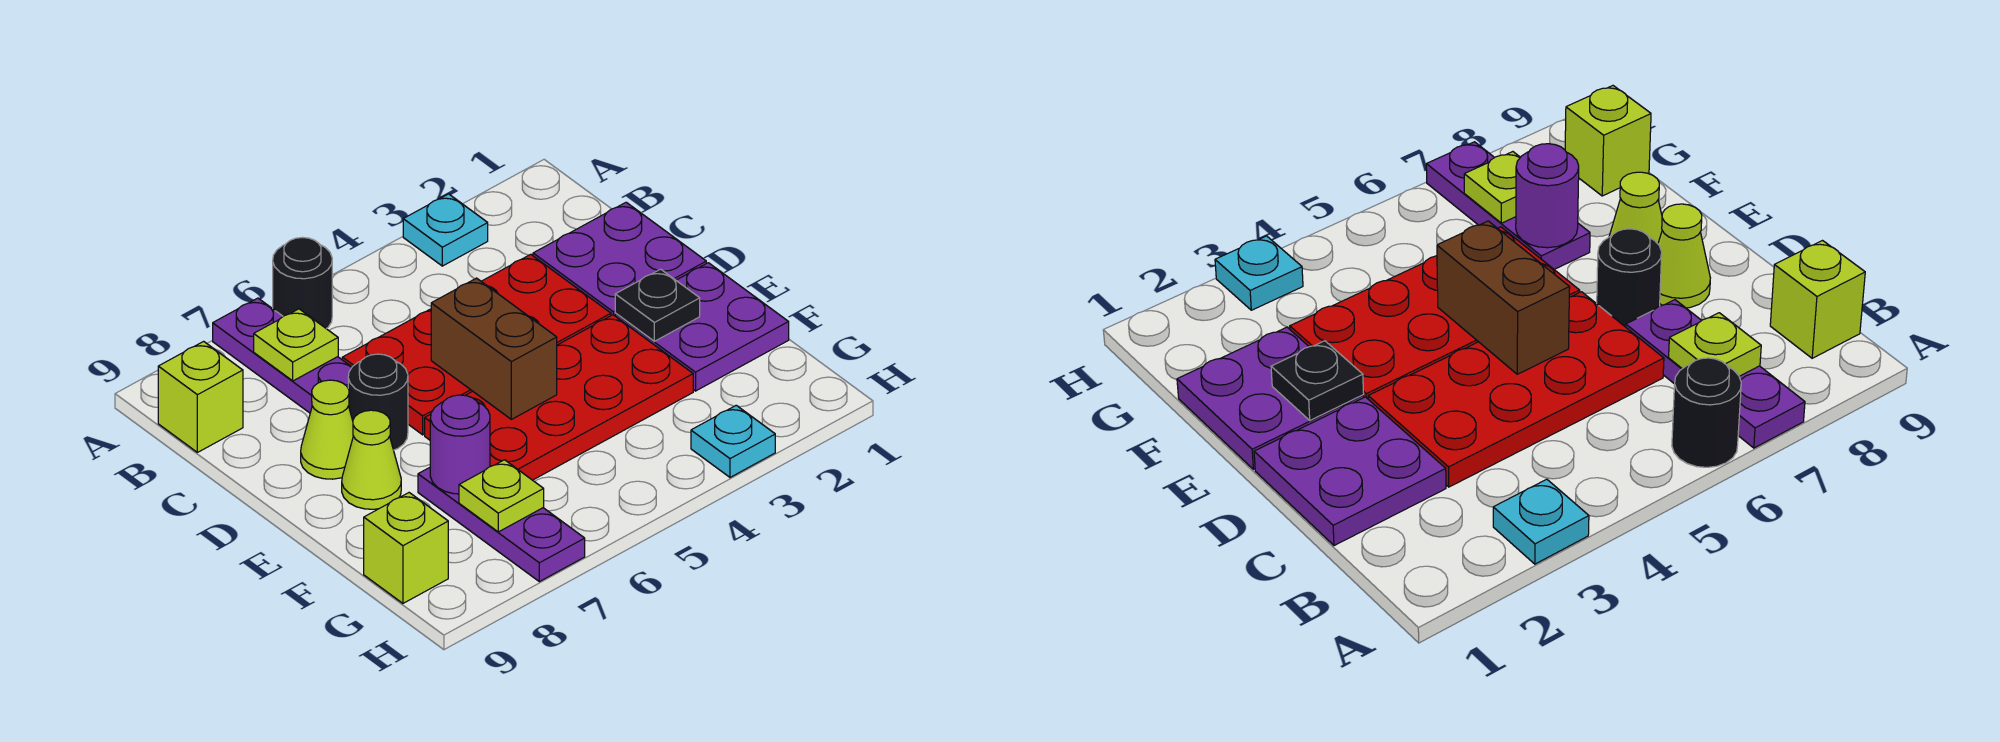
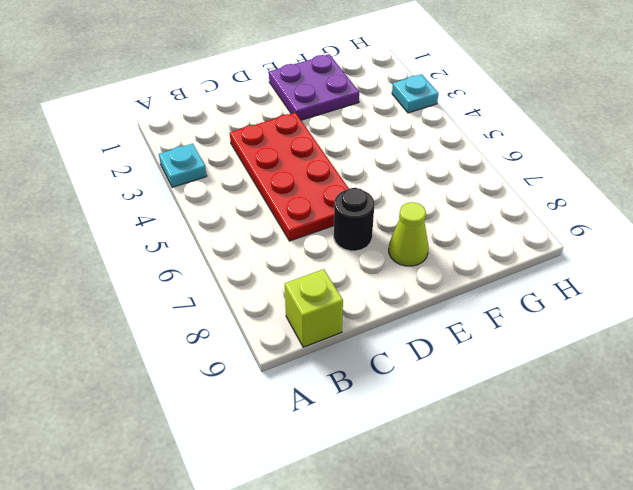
none -> black round brick A6 level 1
none -> purple plate A7:C7 level 1
none -> purple plate C1:D2 level 1

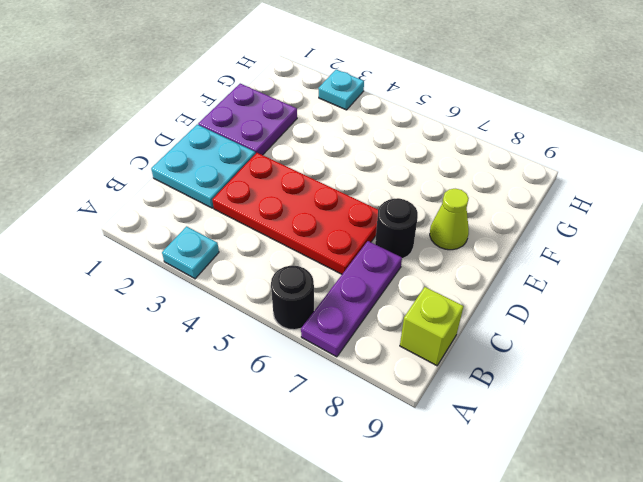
cyan plate C1:D2 level 1 -> purple plate C1:D2 level 1
none -> lime cone D8 level 1
none -> red plate E3:F6 level 1
none -> purple plate F7:H7 level 1

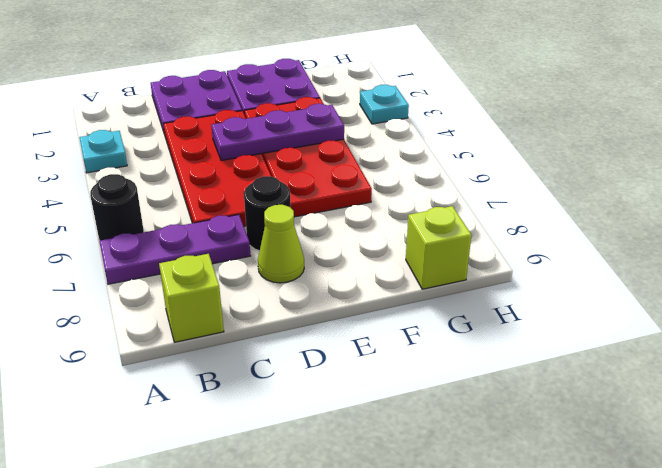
purple plate D4:F4 level 2 -> purple plate F7:H7 level 1
none -> lime cone E8 level 1
none -> lime plate B7 level 2
none -> brown brick D5:E5 level 2

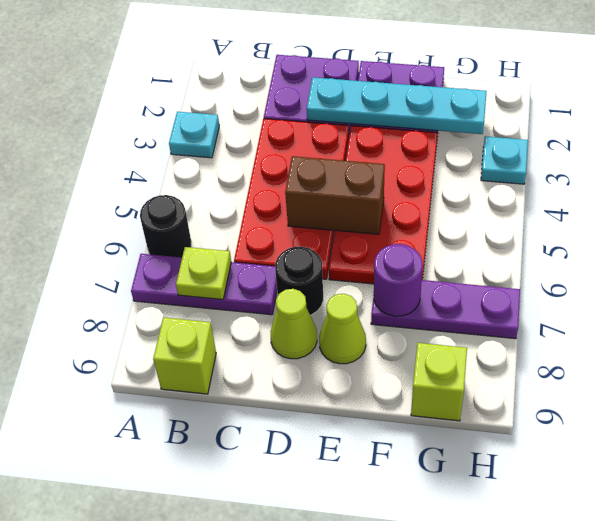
cyan plate D2:G2 level 2 -> black plate E2 level 2
none -> lime plate G7 level 2

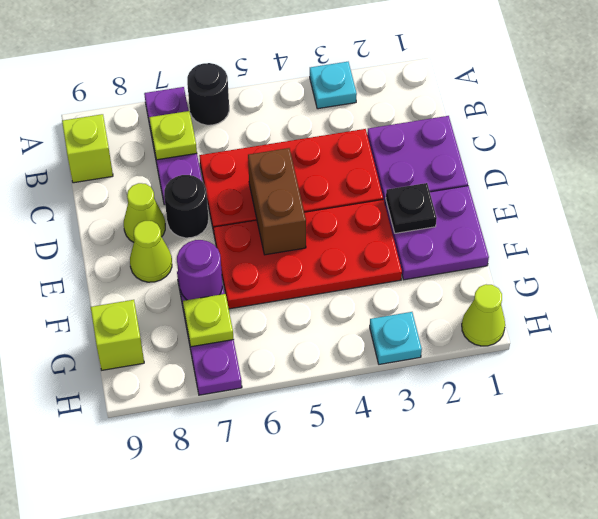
lime cone H1 level 1 -> none

